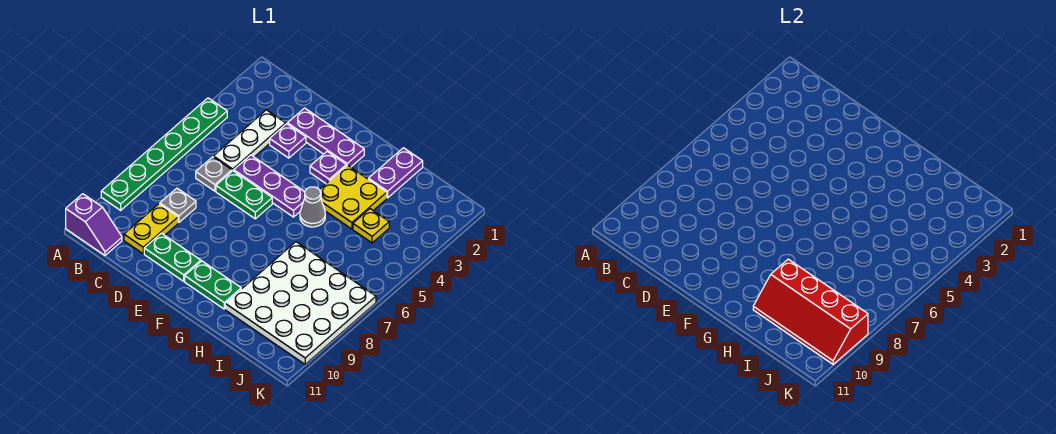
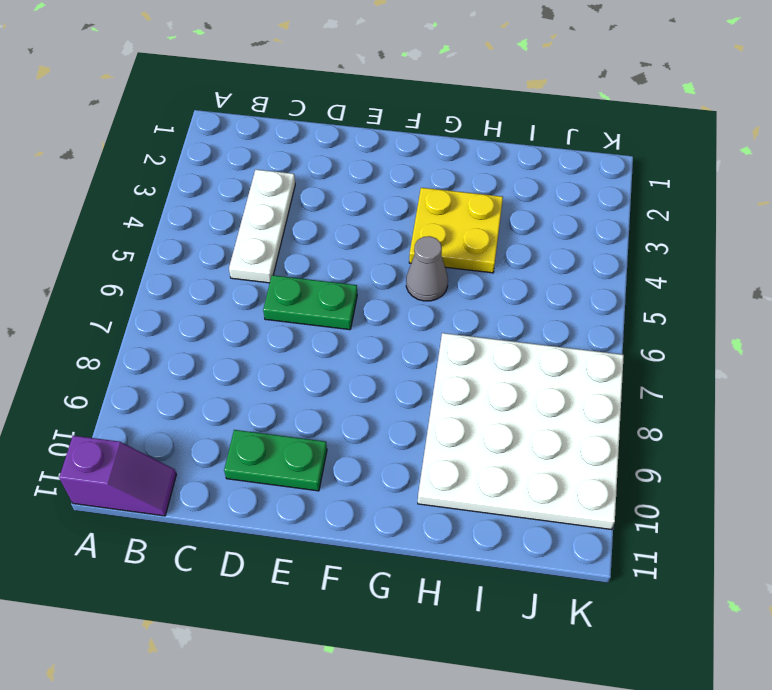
none -> green plate A4:A9 level 1
none -> grey plate C6 level 1
none -> grey plate C8 level 1

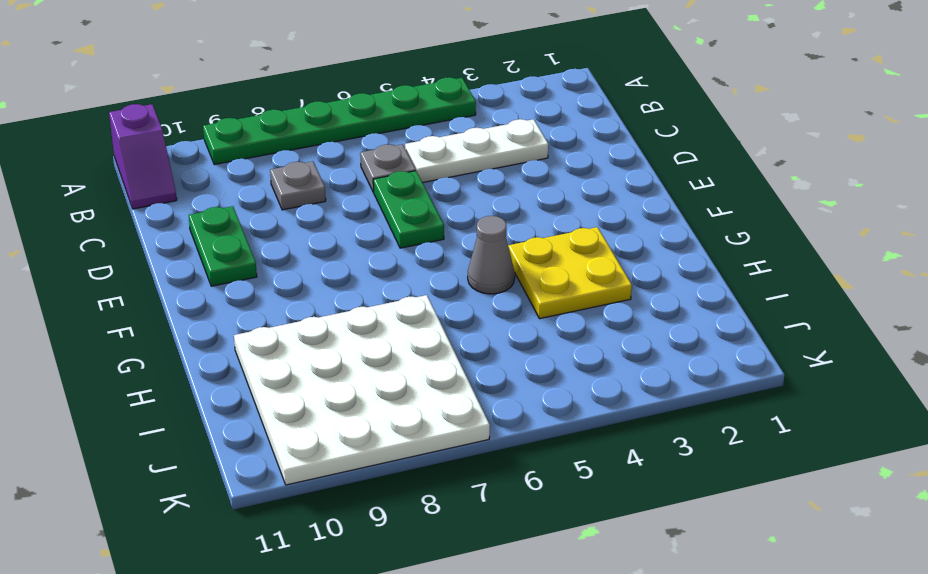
none -> yellow plate C9:C10 level 1
none -> purple plate D2:F2 level 1
none -> purple plate D3 level 1

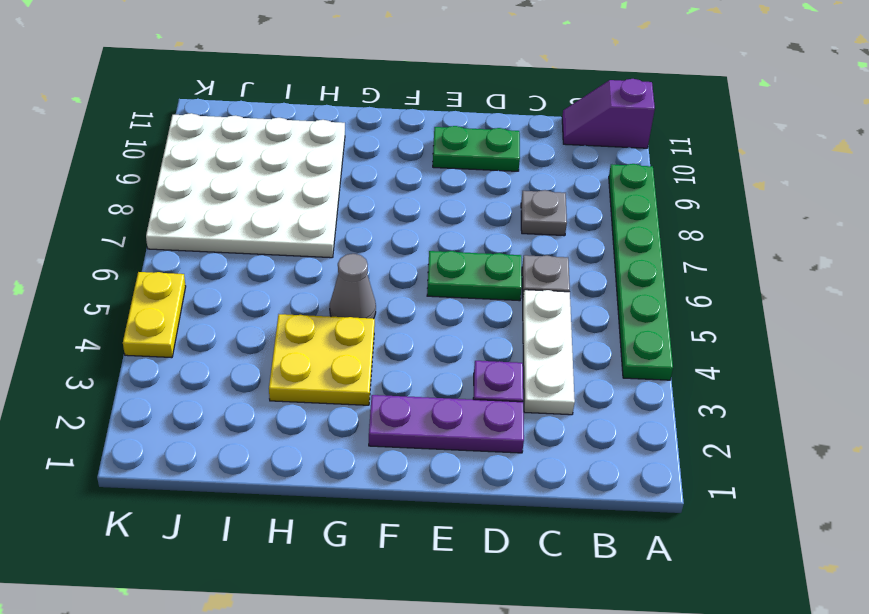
yellow plate K4:K5 level 1 -> yellow plate C9:C10 level 1
none -> purple plate D5:F5 level 1
none -> purple plate F3 level 1
none -> green plate F10:G10 level 1

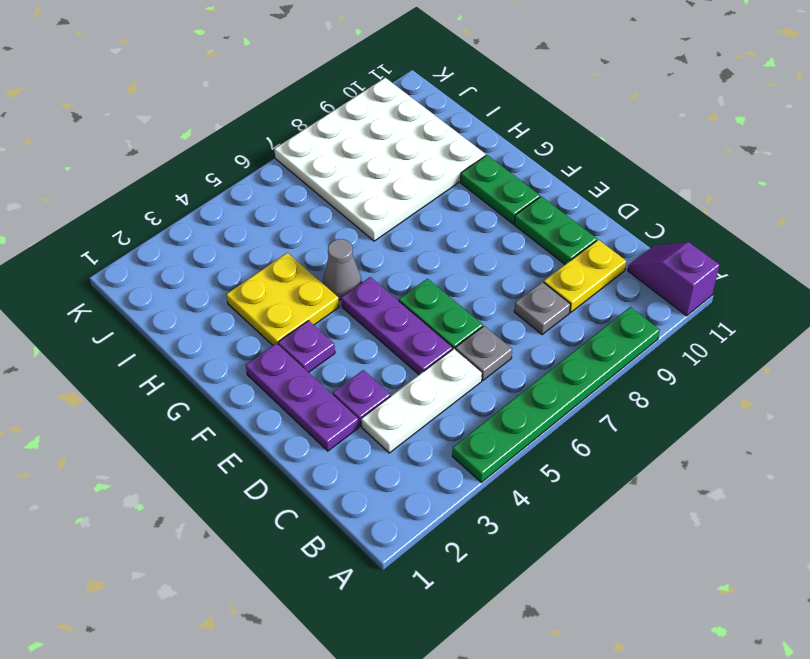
none -> purple plate H1:H2 level 1
none -> yellow plate I4 level 1
none -> red slope H9:K10 level 2 top 9

